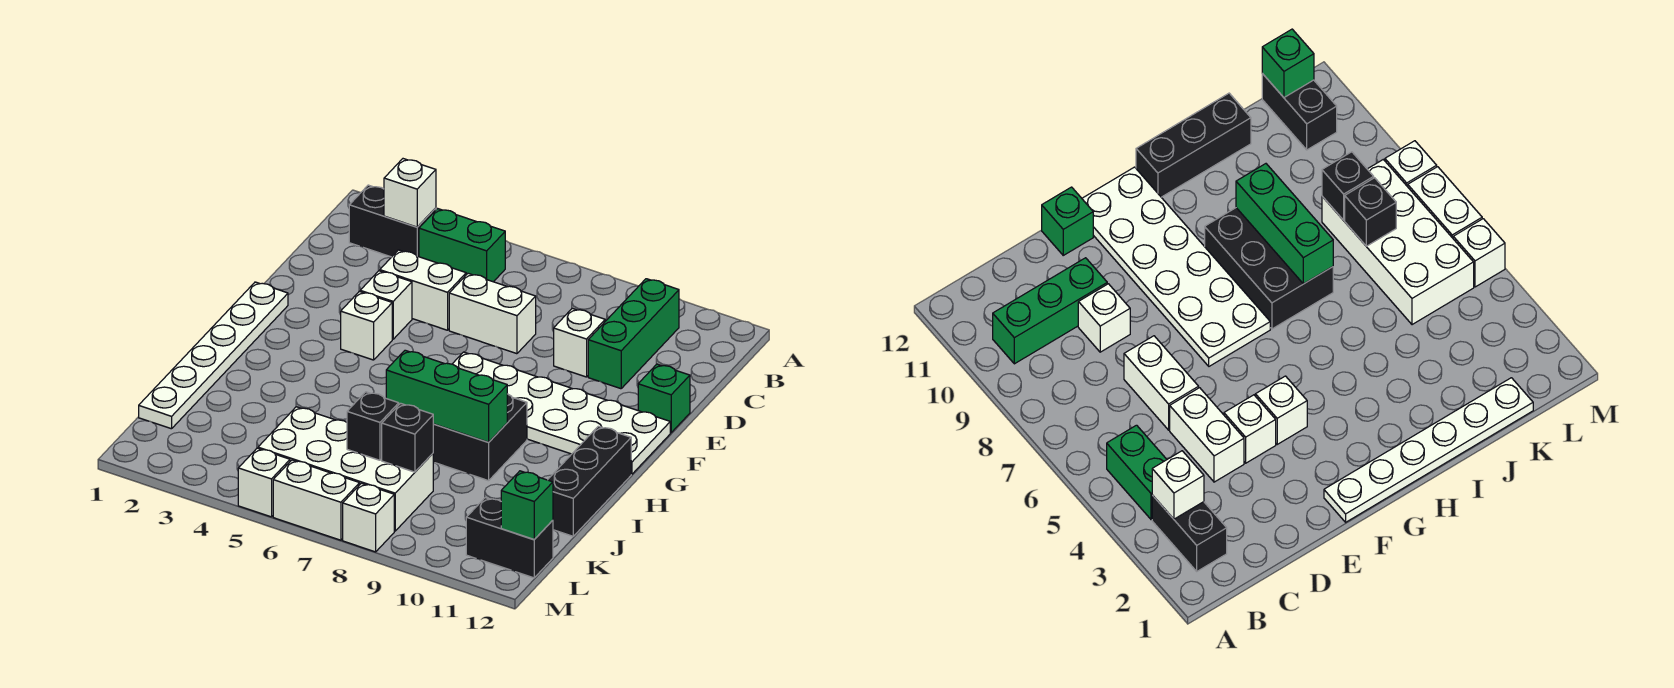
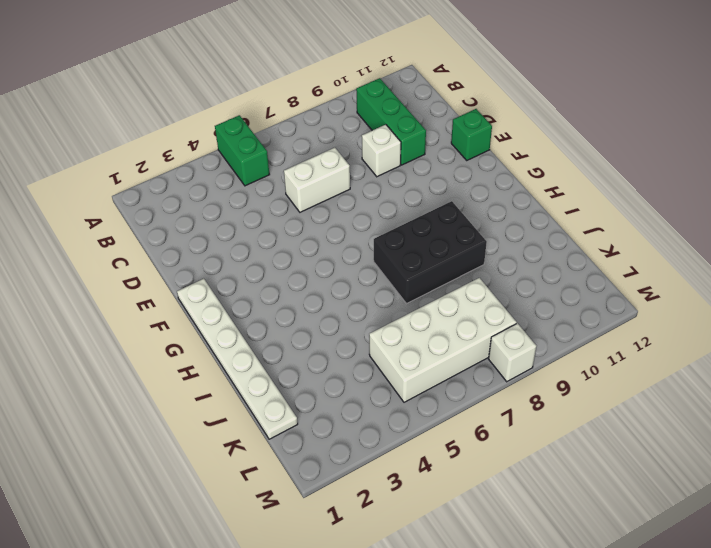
green brick A5:B5 level 1 -> green brick B4:B5 level 1
none -> black brick B2:B3 level 1
none -> white brick D4:D5 level 1
none -> white brick E4 level 1

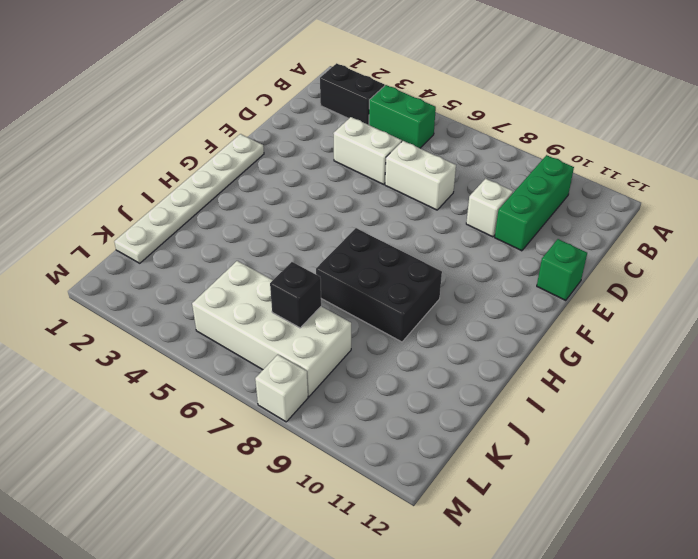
none -> white brick E4 level 1
none -> white brick F4 level 1
none -> white plate F7:G12 level 1

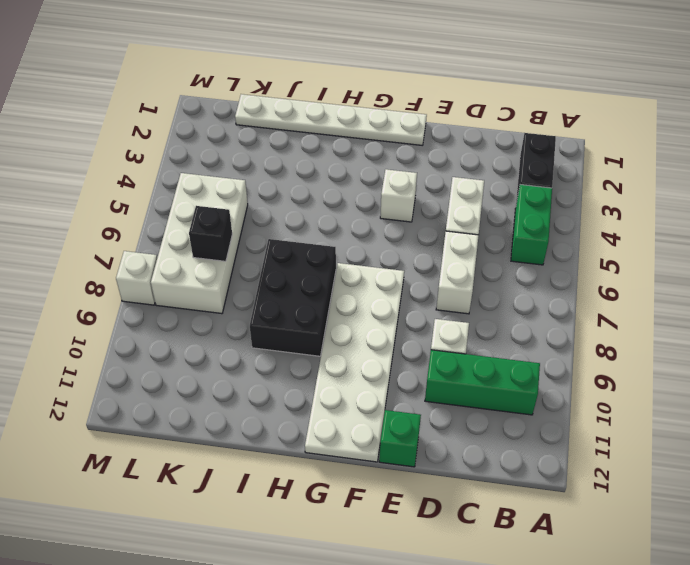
none -> white brick E4 level 1
none -> black brick H12:J12 level 1
none -> black brick L11:L12 level 1

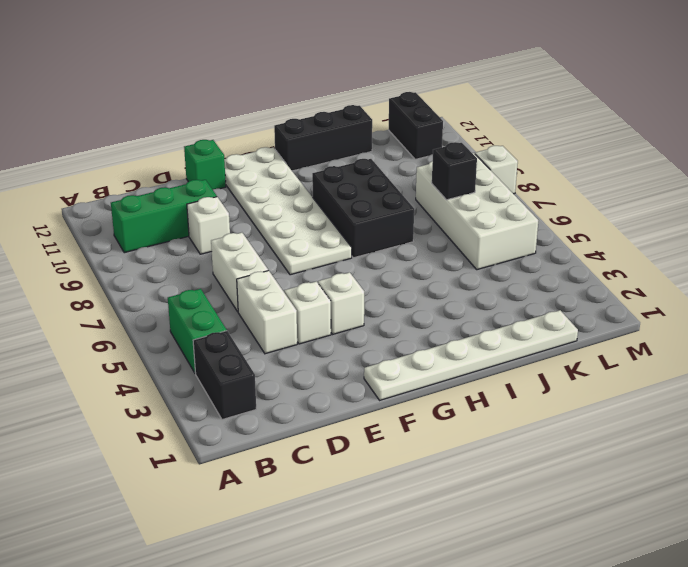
none -> white brick M5 level 1
none -> white brick M6:M7 level 1
none -> white brick B3 level 2

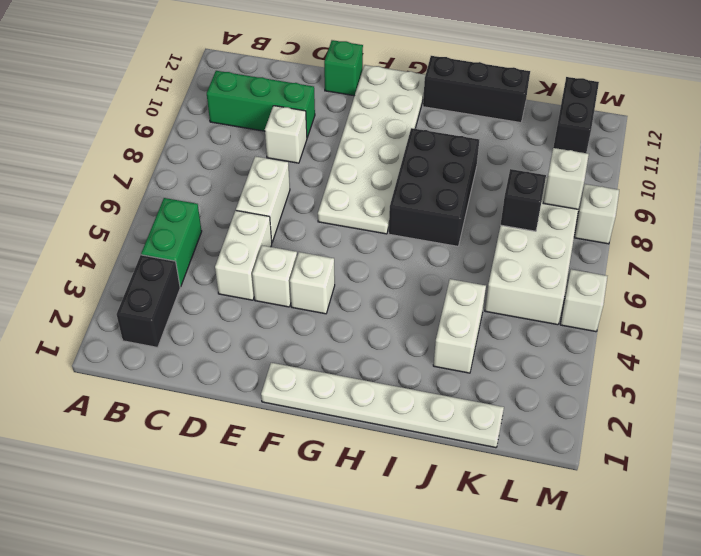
white brick J3:J4 level 1 -> white brick M6:M7 level 1
white brick L8 level 2 -> white brick B3 level 2
none -> green brick I7:I9 level 2
none -> black brick K8 level 2
none -> green brick L12 level 2

